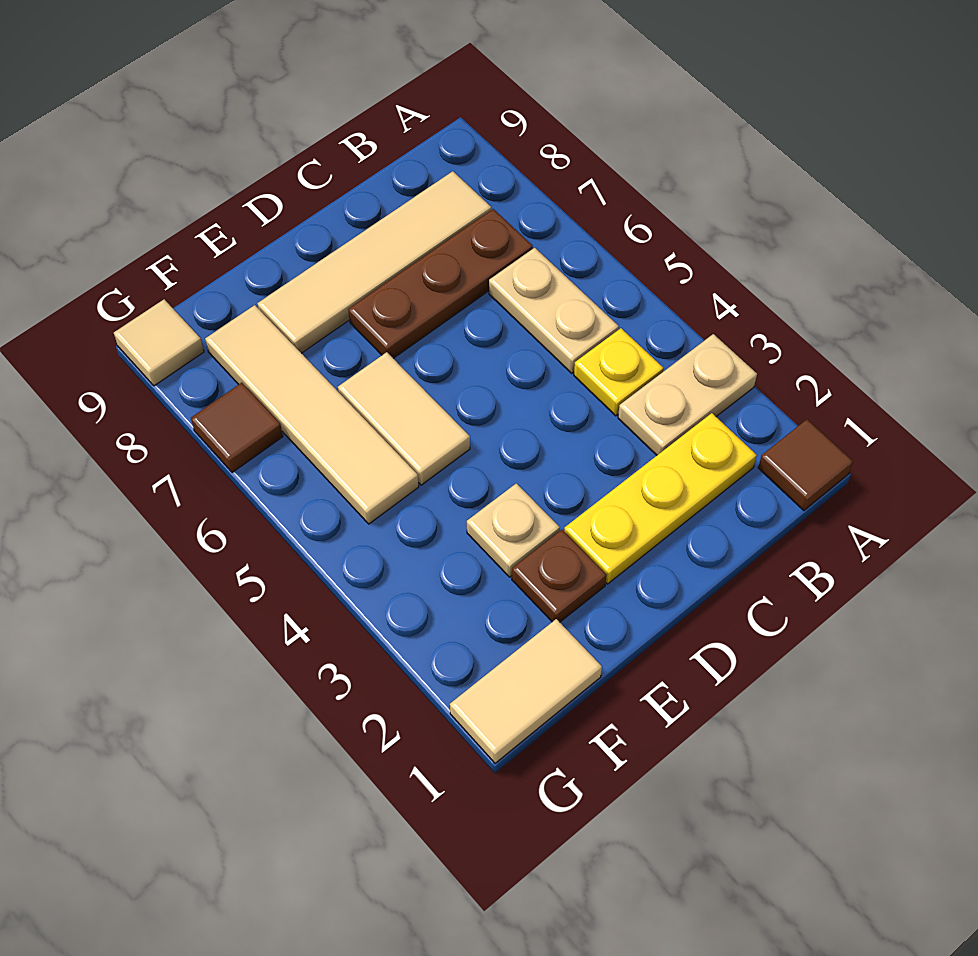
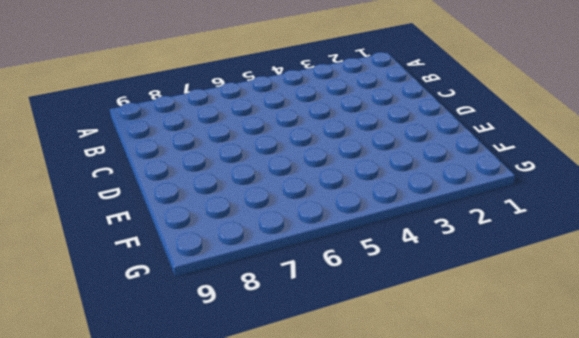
none -> brown tile A1 level 1
none -> tan plate A3:B3 level 1
none -> yellow plate B2:D2 level 1

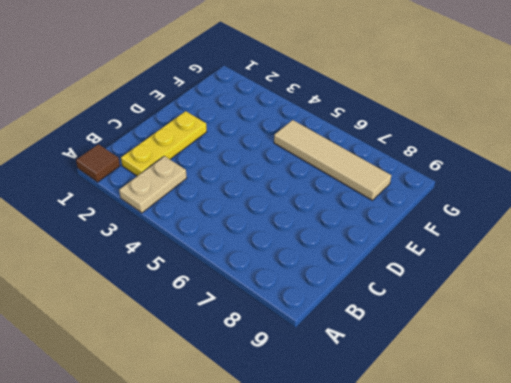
none -> yellow plate B4 level 1
none -> tan plate B5:B6 level 1
none -> brown plate B7:D7 level 1

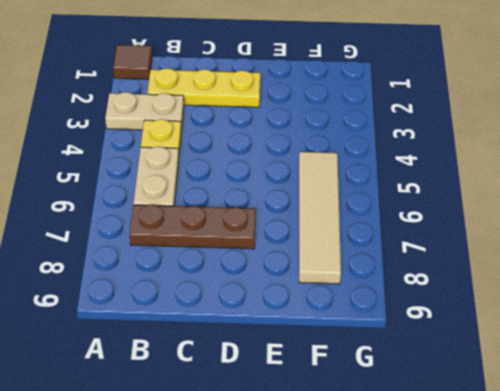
none -> tan tile B8:E8 level 1
none -> brown plate E2 level 1
none -> tan plate E3 level 1

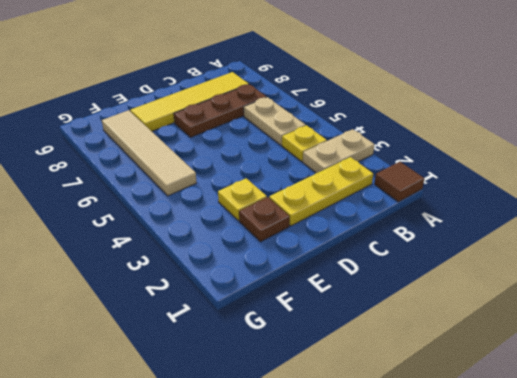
yellow tile B8:E8 level 1 -> tan tile B8:E8 level 1
yellow plate E3 level 1 -> tan plate E3 level 1
none -> tan tile E5:E6 level 1
none -> tan tile F1:G1 level 1
none -> brown tile G7 level 1

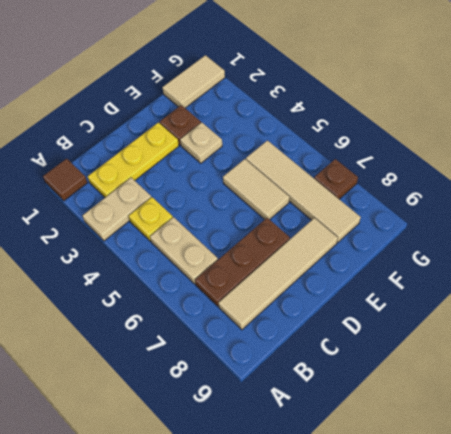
brown plate G7 level 1 -> brown tile G7 level 1
none -> tan tile G9 level 1

